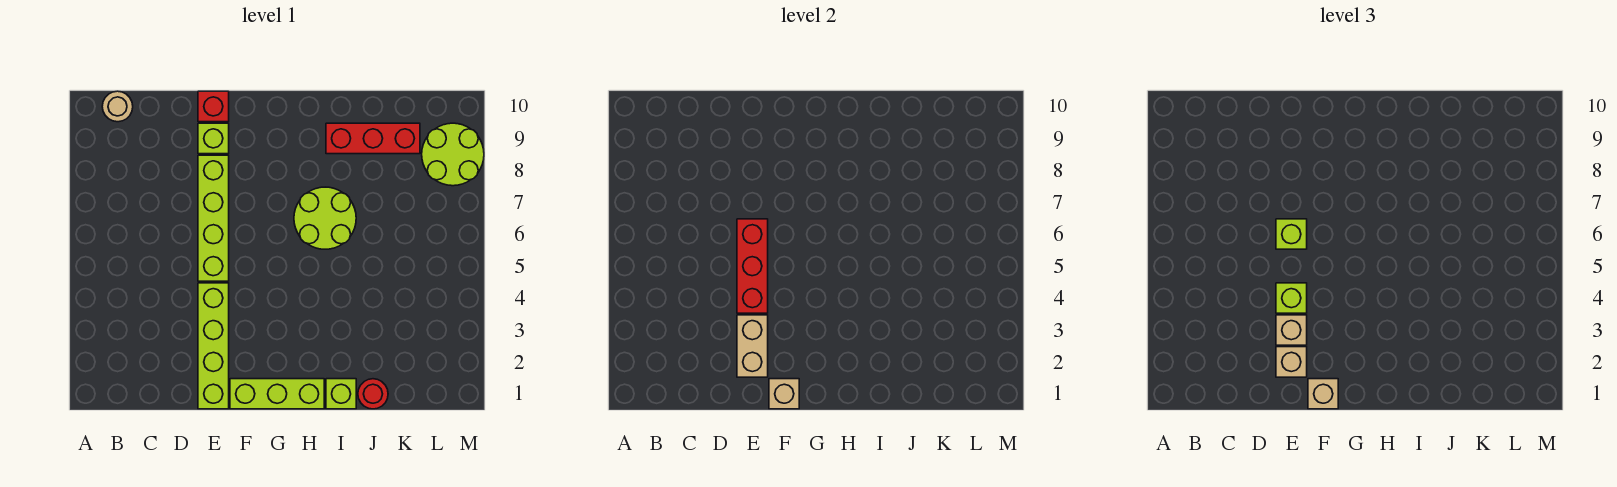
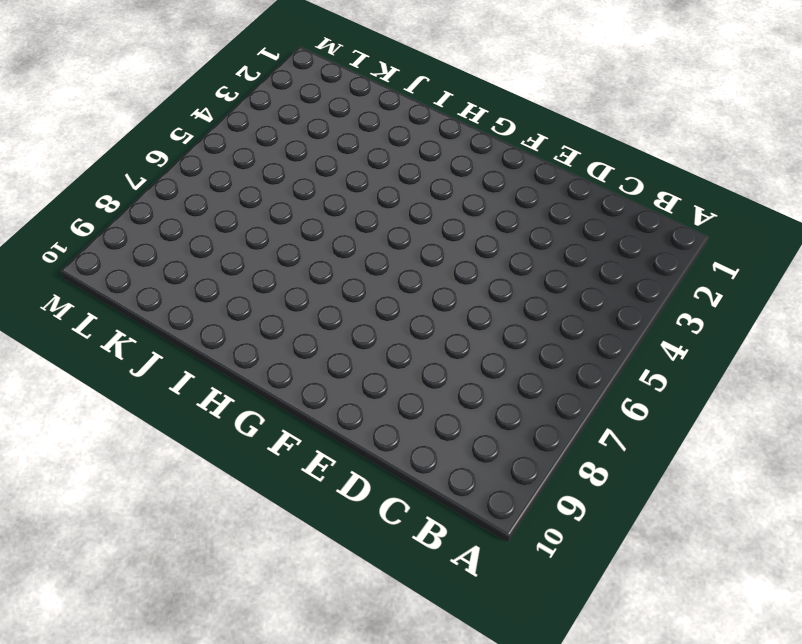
none -> tan round brick B10 level 1
none -> lime brick E1:E4 level 1
none -> lime brick E5:E8 level 1

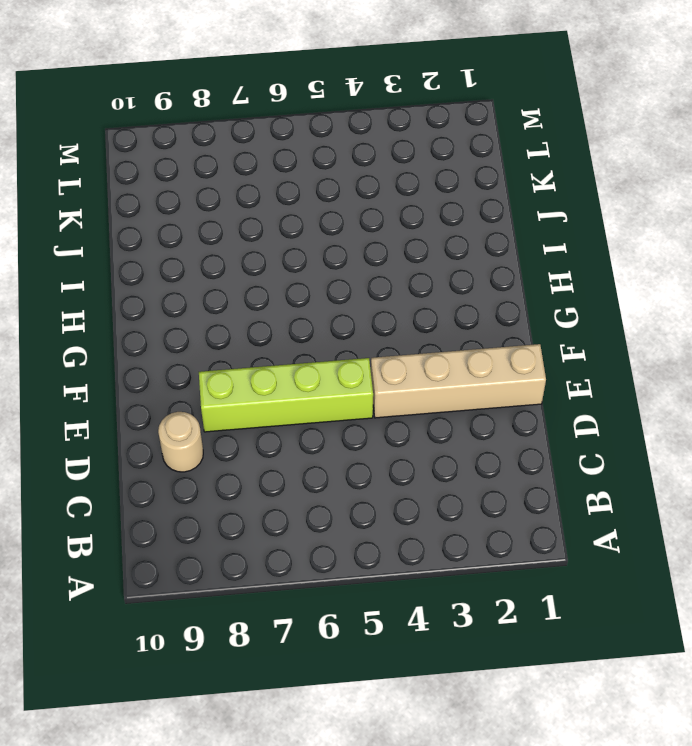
tan round brick D9 level 1 -> tan round brick B10 level 1
tan brick E1:E4 level 1 -> lime brick E1:E4 level 1
none -> lime brick E9 level 1
none -> red brick E10 level 1
none -> lime brick F1:H1 level 1

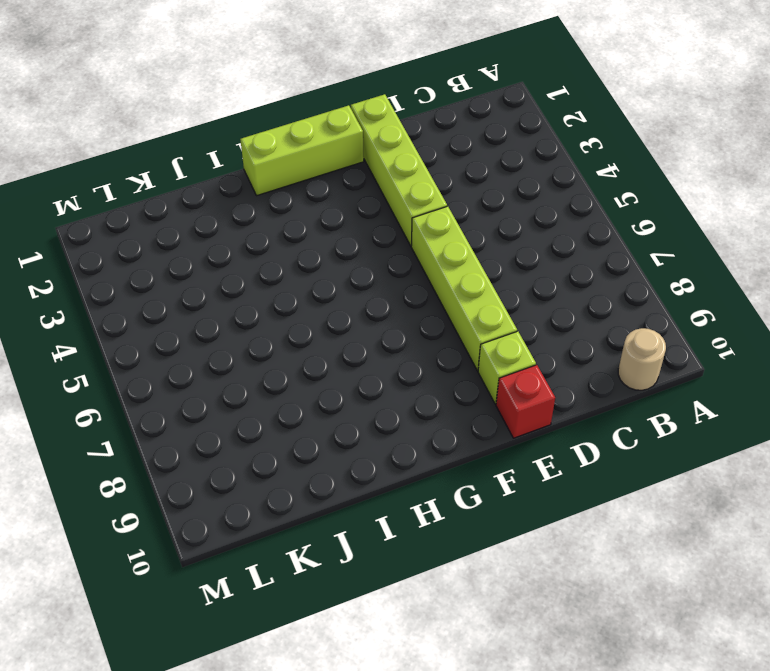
none -> lime round brick H6:I7 level 1
none -> lime brick I1 level 1
none -> red brick I9:K9 level 1

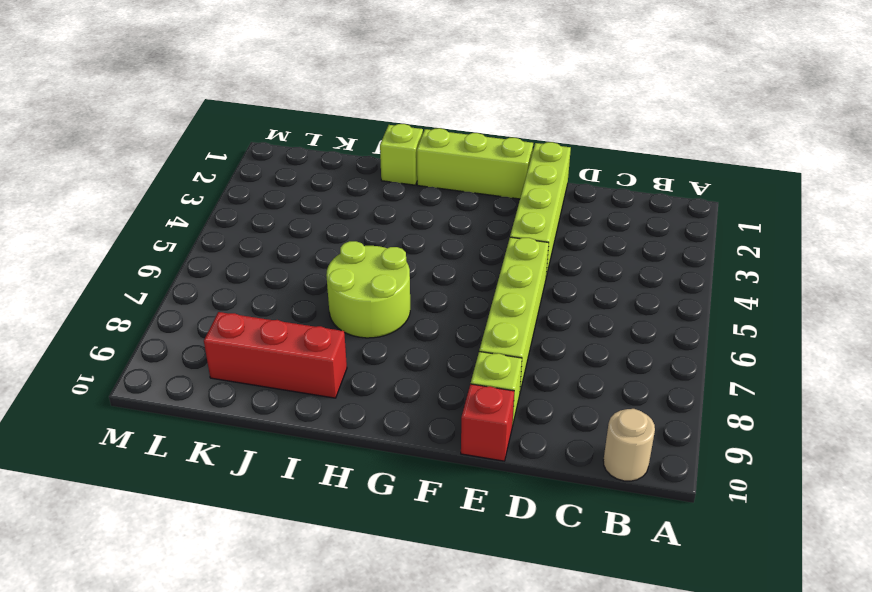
none -> red round brick J1 level 1
none -> lime round brick L8:M9 level 1
none -> tan brick E2:E3 level 2

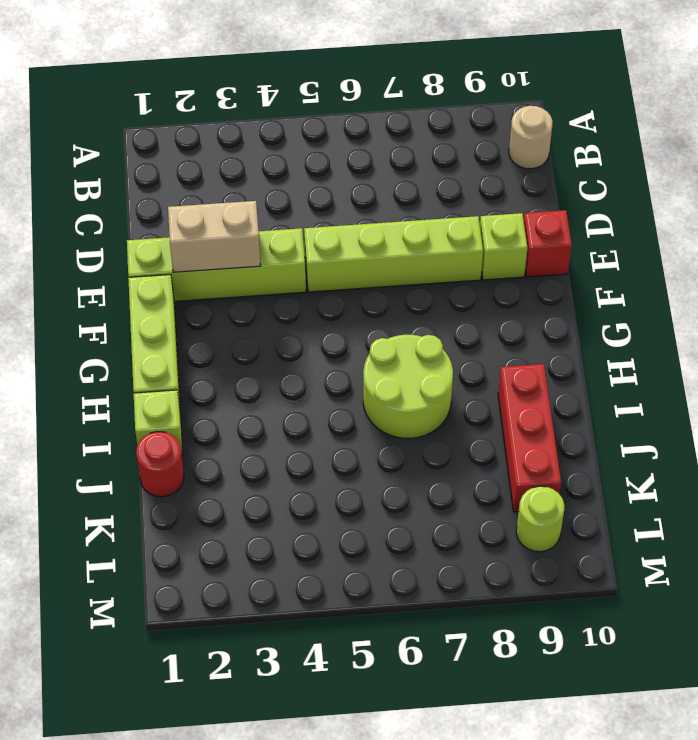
lime round brick L9 level 1 -> lime round brick L8:M9 level 1
none -> red brick E4:E6 level 2
none -> tan brick F1 level 2
none -> tan brick E2 level 3

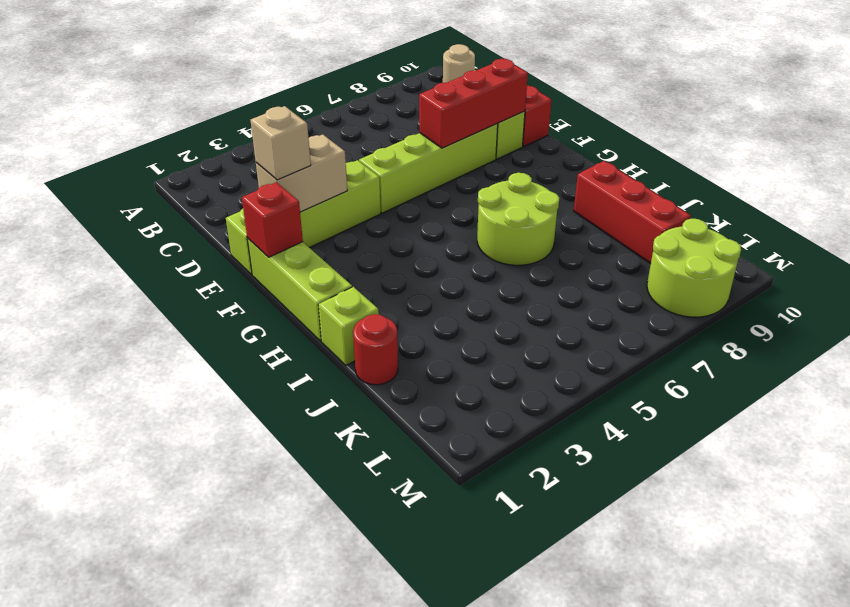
red brick E7:E9 level 2 -> red brick E4:E6 level 2
red brick F1 level 2 -> tan brick F1 level 2
none -> tan brick E3 level 3
none -> lime brick E4 level 3
none -> lime brick E6 level 3

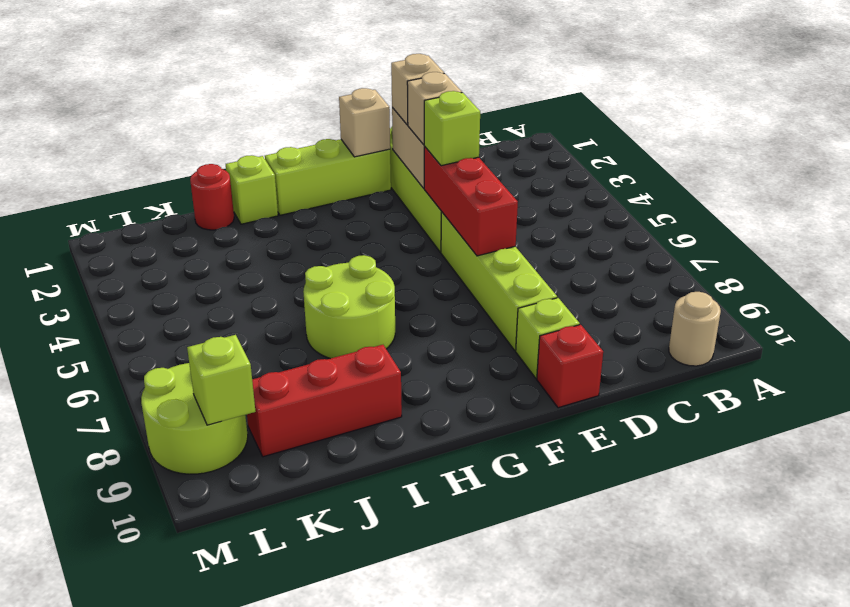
lime brick L9 level 2 -> lime brick E6 level 3
none -> tan brick F1 level 3

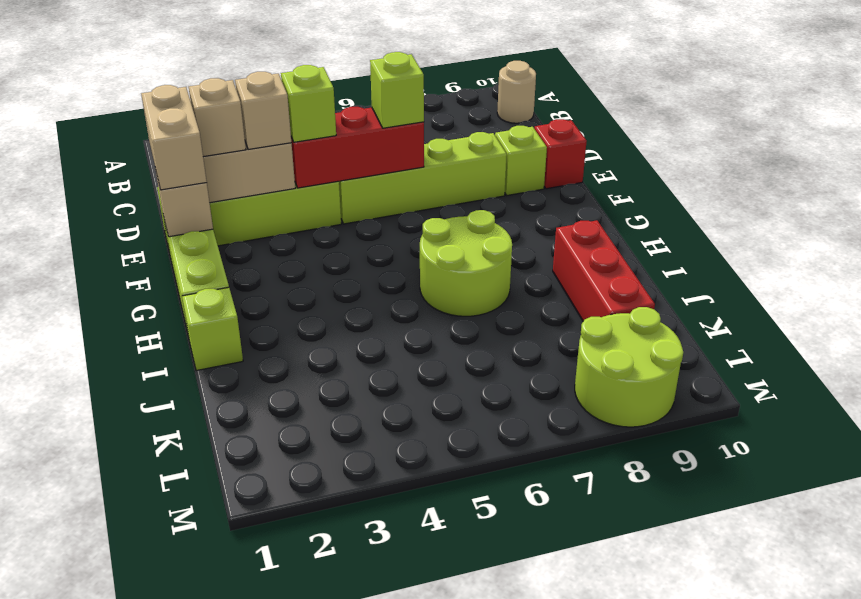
tan brick E1:F1 level 3 -> tan brick F1 level 3
none -> red round brick J1 level 1

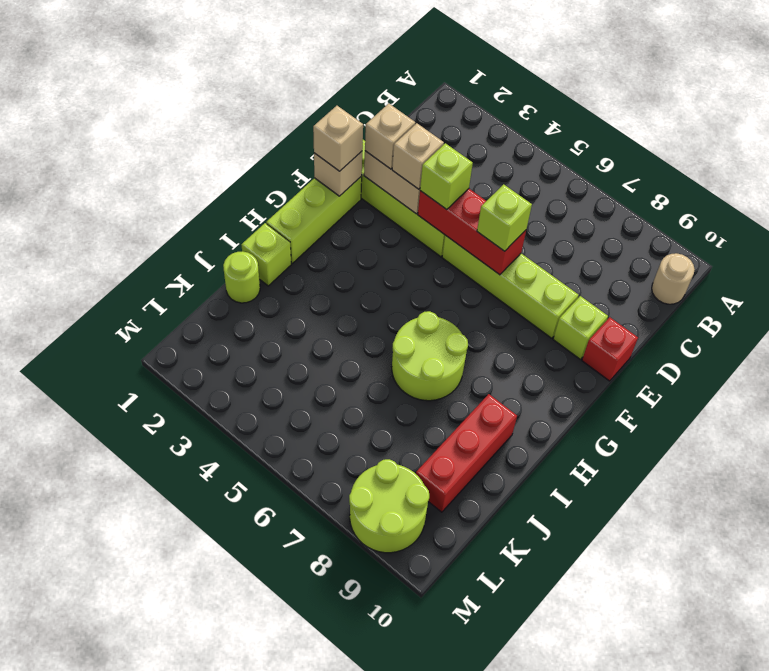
lime round brick J1 level 1 -> red round brick J1 level 1

